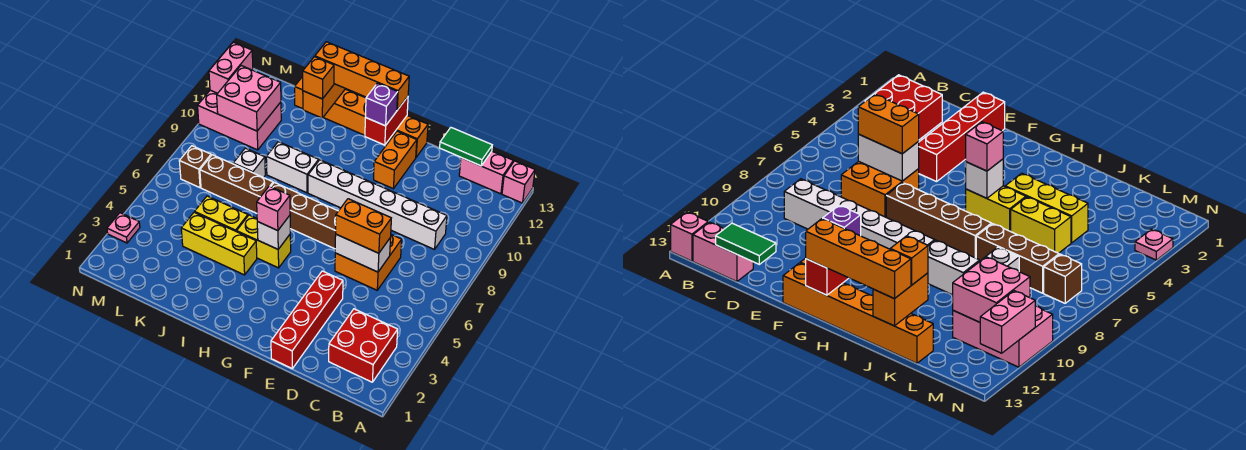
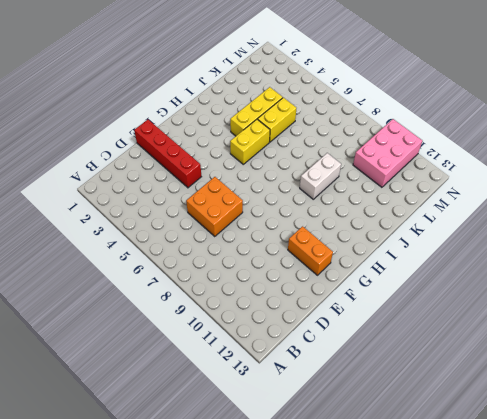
none -> pink brick A13 level 1
none -> red brick B2:C3 level 1
none -> pink brick B13:C13 level 1
none -> white brick C9:H9 level 1

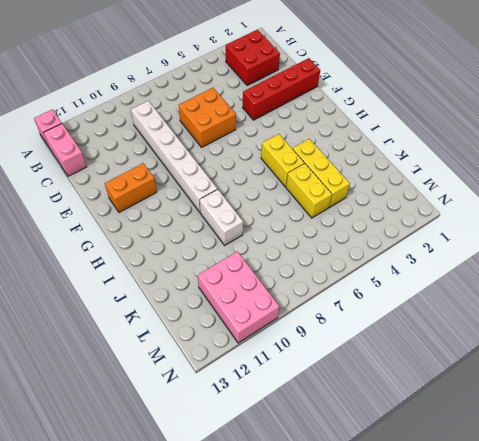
none -> brown brick F7:I7 level 1
none -> orange brick F13:K13 level 1
none -> brown brick J7:L7 level 1
none -> white brick K8 level 1

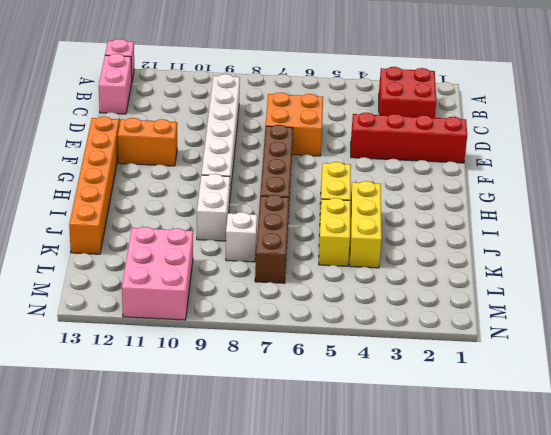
none -> brown brick M7 level 1
none -> pink plate N3 level 1
none -> green tile C13:D13 level 2
none -> white brick D6:E6 level 2

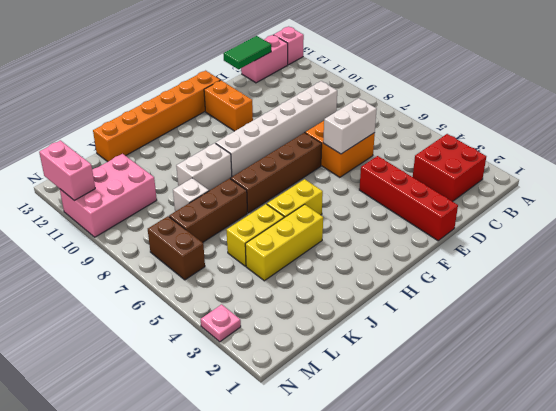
brown brick M6:M7 level 1 -> brown brick M7 level 1
none -> red brick G12:G13 level 2
none -> white brick H5 level 2
none -> orange brick J12:J13 level 2
none -> pink brick L10:M11 level 2

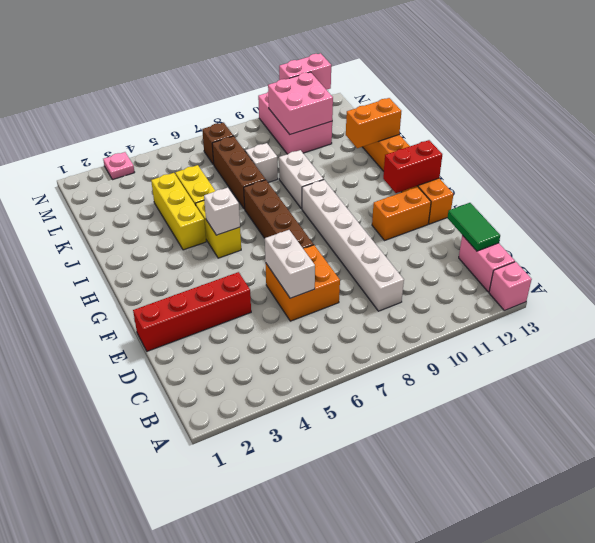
none -> red brick B2:C3 level 1
none -> orange brick D6:E6 level 3
none -> purple brick G12 level 3
none -> orange brick G13:J13 level 3

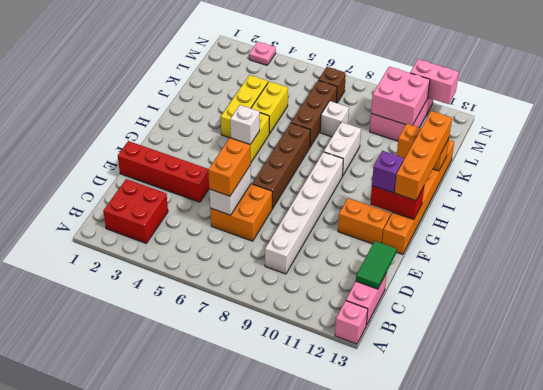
none -> pink brick H5 level 3
none -> orange brick J12 level 3

